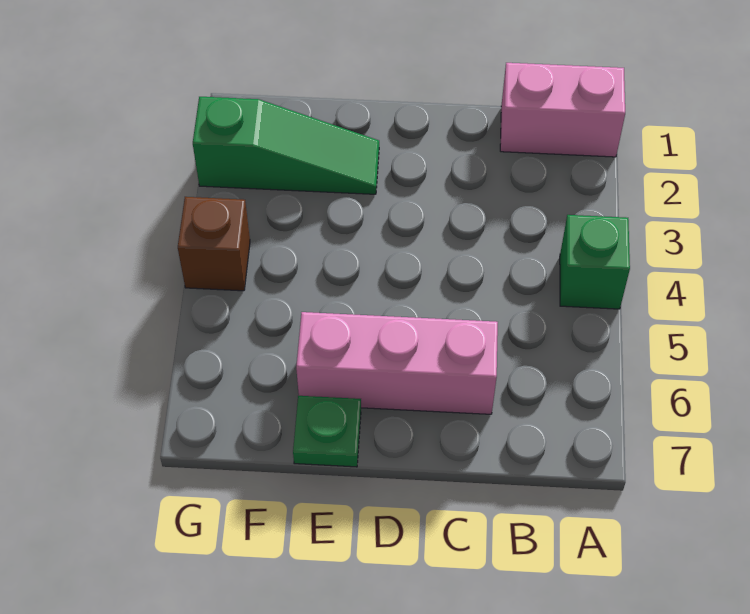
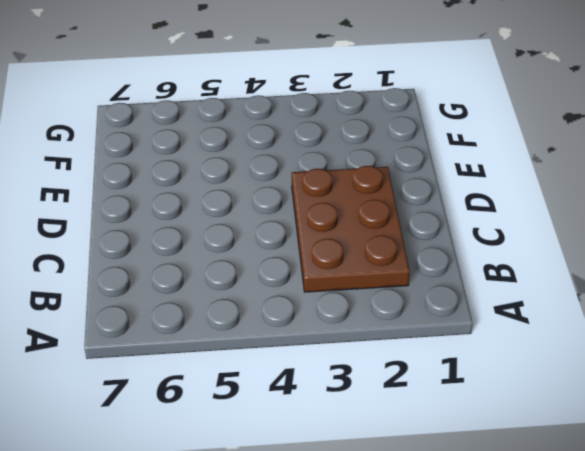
brown plate B2:D3 level 1 -> none
none -> pink brick A1:B1 level 1
none -> green brick A4 level 1

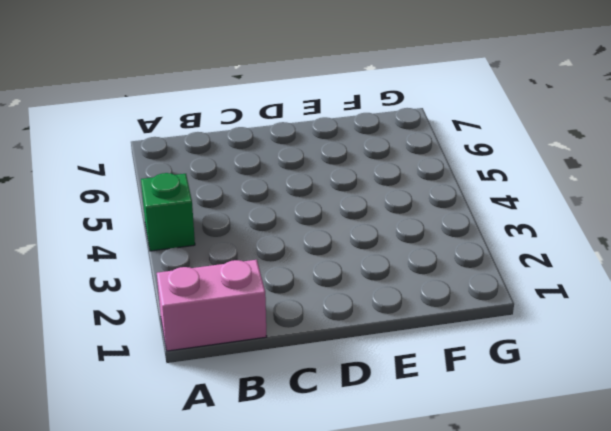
none -> pink brick C6:E6 level 1
none -> green slope E2:G2 level 1 top G

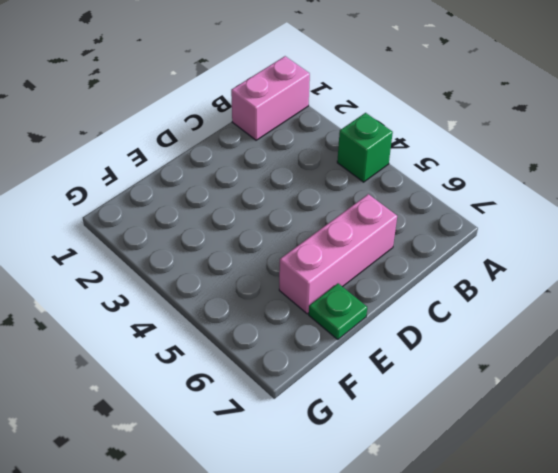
none -> green slope E2:G2 level 1 top G
none -> brown brick G4 level 1

